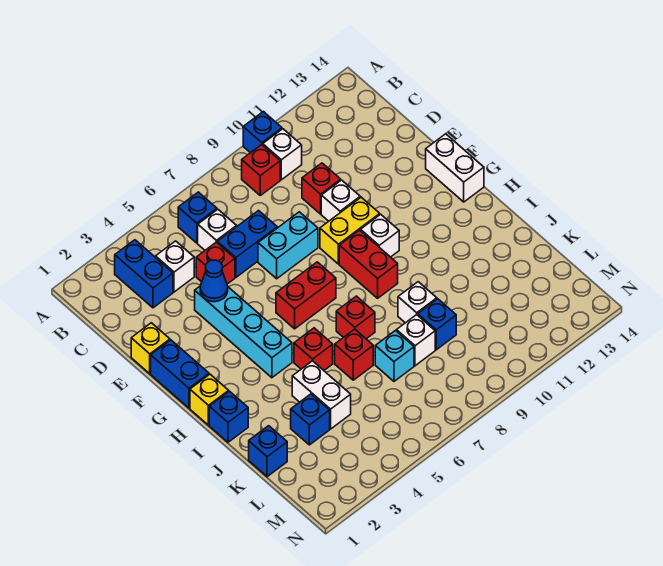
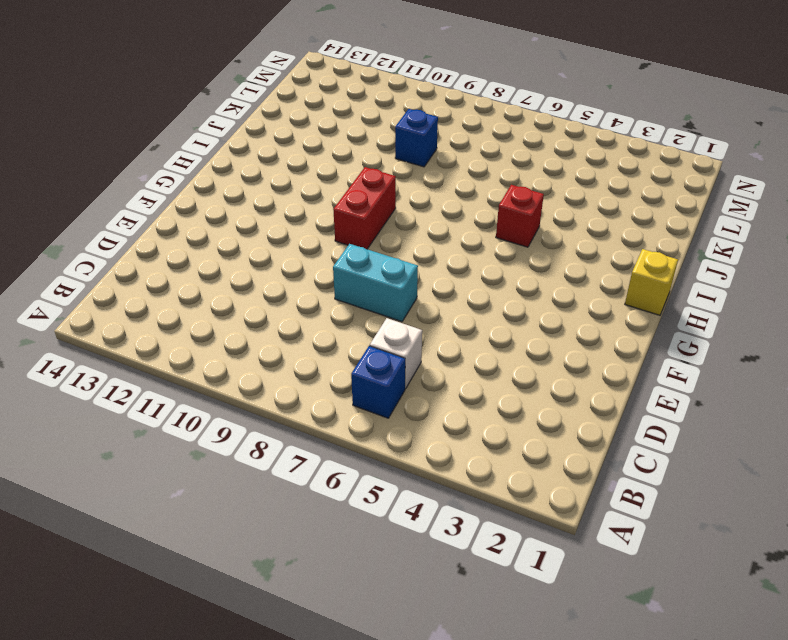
none -> blue brick A10 level 1
none -> blue brick B3:C3 level 1
none -> red brick B9 level 1
none -> white brick B10 level 1

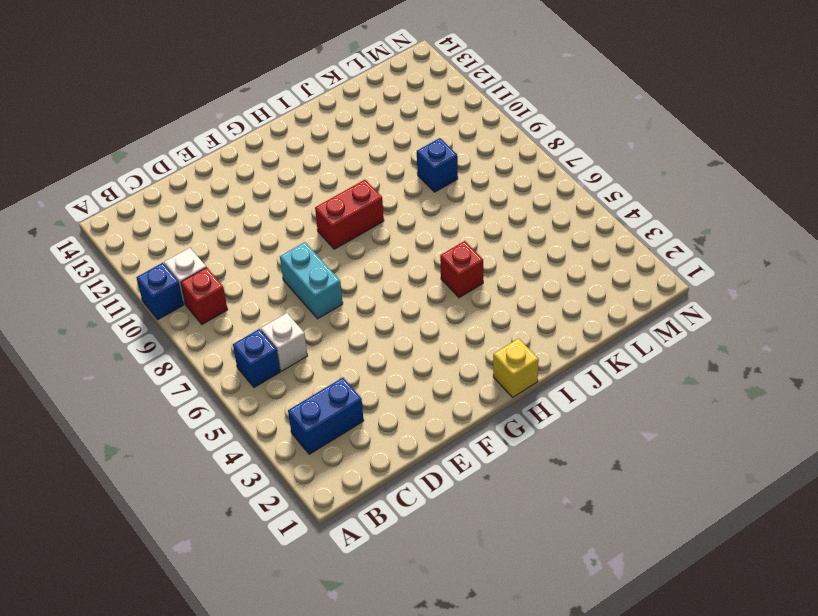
none -> white brick C4 level 1
none -> red brick D5 level 1
none -> blue brick D6:D7 level 1
none -> red brick D10 level 1

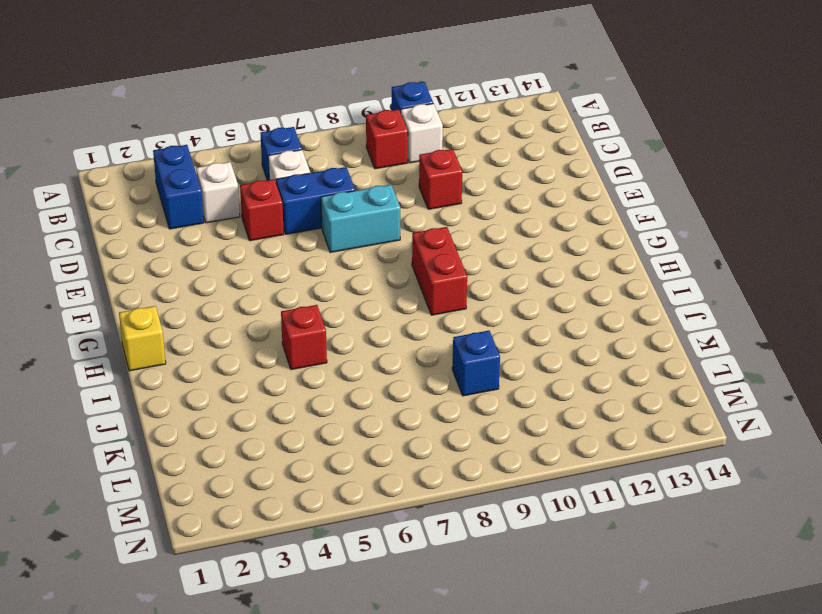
none -> yellow brick E1 level 1
none -> cyan brick E4:H4 level 1
none -> white brick E10 level 1
none -> blue brick F1:G1 level 1

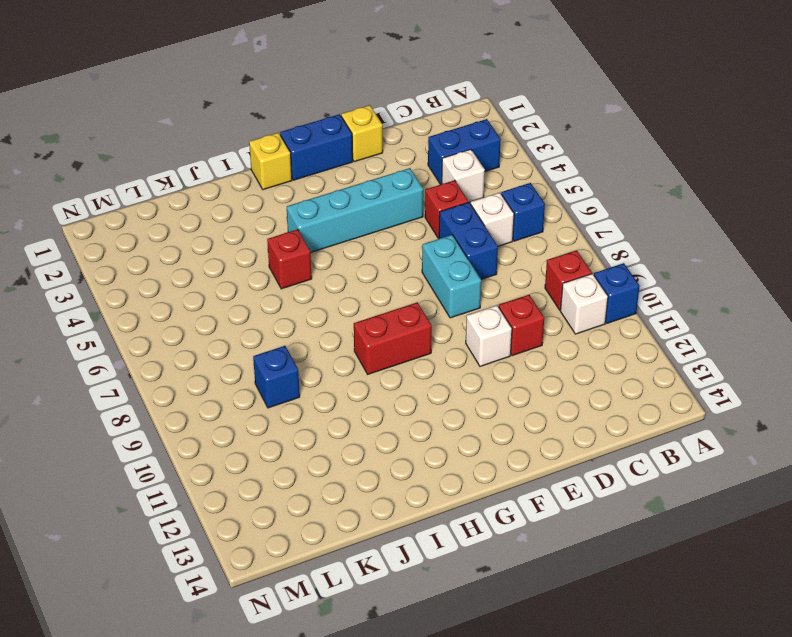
none -> yellow brick F9:F10 level 1
none -> white brick F14:G14 level 1
none -> red brick G6:G7 level 1
none -> white brick G10 level 1

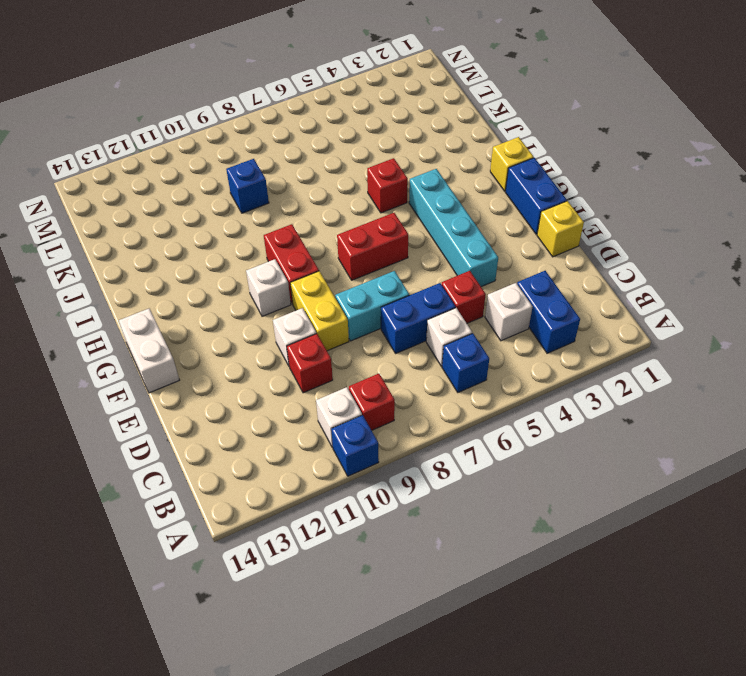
yellow brick E9:F9 level 1 -> yellow brick F9:F10 level 1
none -> blue brick I1 level 1
none -> red brick I7 level 1
none -> white brick J4:K4 level 1
none -> red brick J6 level 1

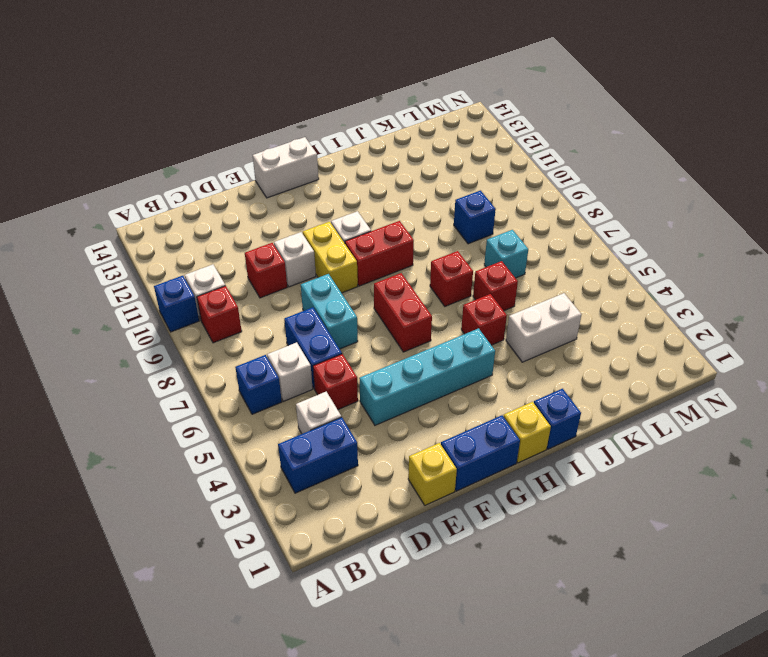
none -> white brick J9 level 1
none -> blue brick K1 level 1
none -> blue brick K3 level 1
none -> white brick K8 level 1

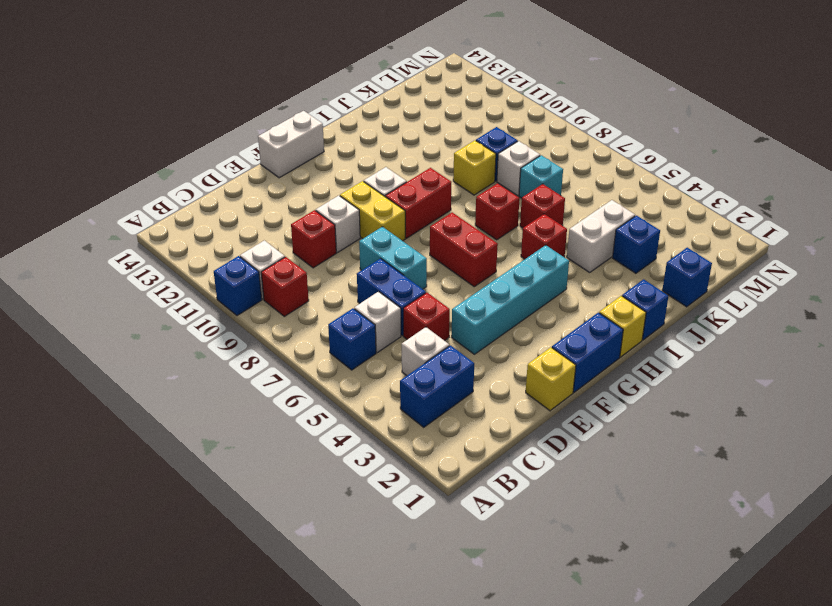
yellow brick J9 level 1 -> white brick J9 level 1
none -> blue cone E4 level 2

